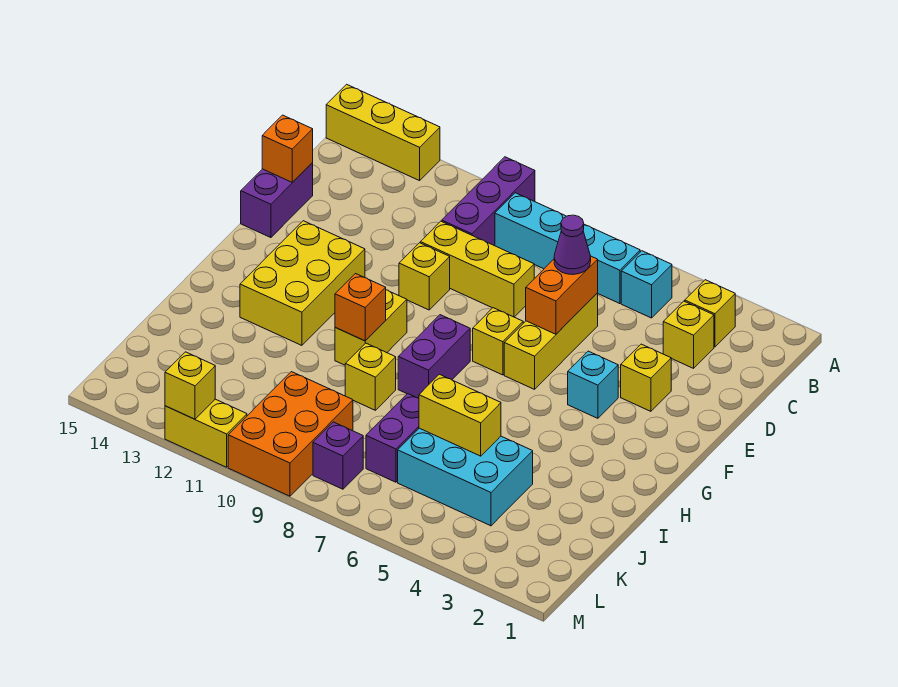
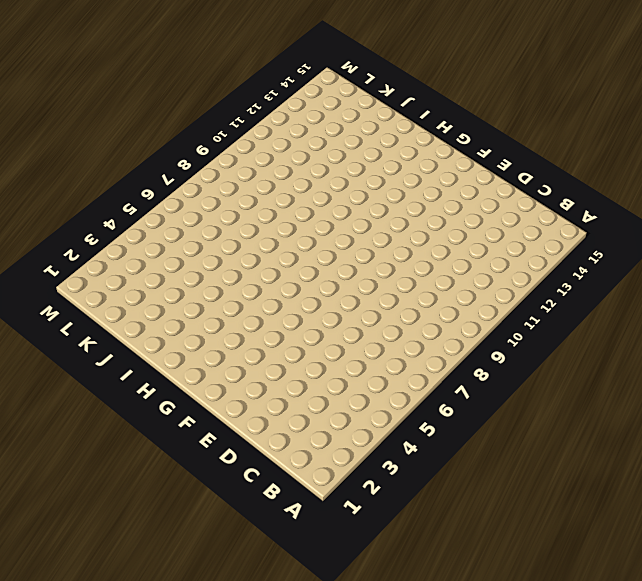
none -> purple brick A10:C10 level 1
none -> yellow brick A13:A15 level 1
none -> yellow brick B3 level 1

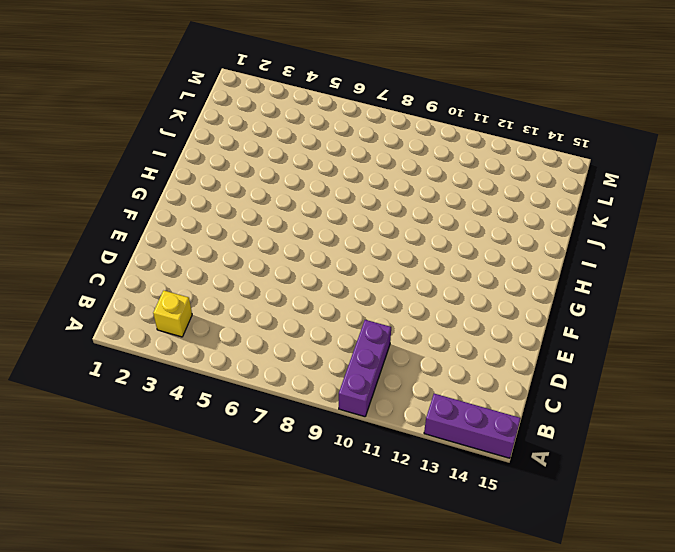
purple brick A13:A15 level 1 -> yellow brick A13:A15 level 1
none -> cyan brick B5 level 1
none -> cyan brick B6:B9 level 1
none -> yellow brick C3 level 1

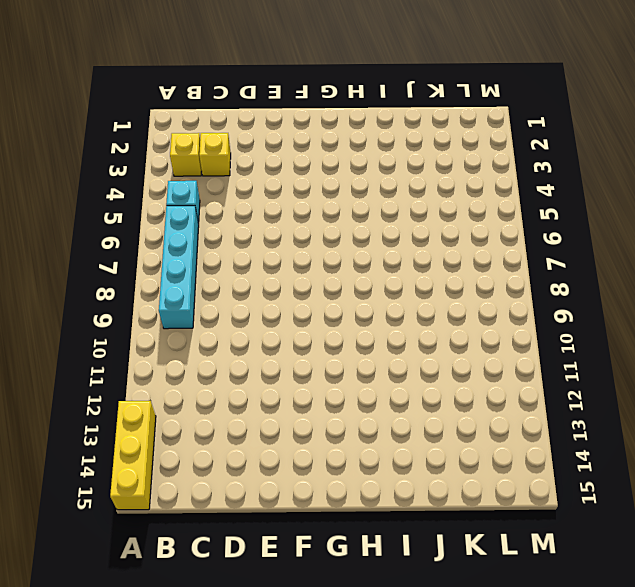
none -> purple brick A10:C10 level 1
none -> yellow brick D6:F6 level 1
none -> yellow brick D8:D10 level 1

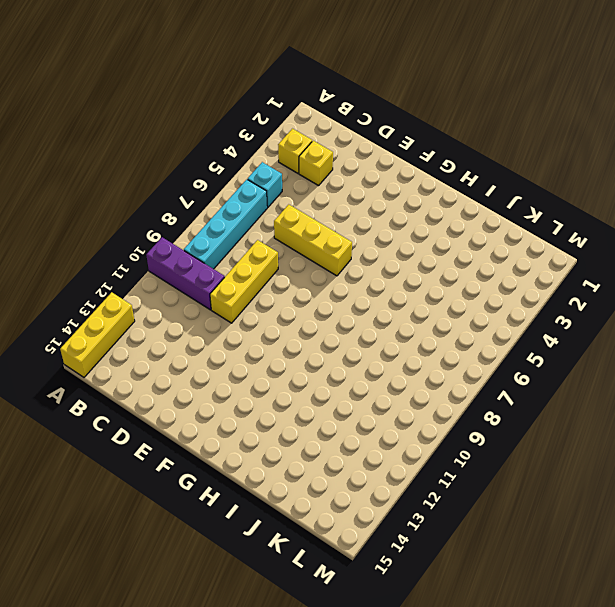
none -> purple brick D15:E15 level 1
none -> yellow brick E3 level 1
none -> yellow brick E10 level 1

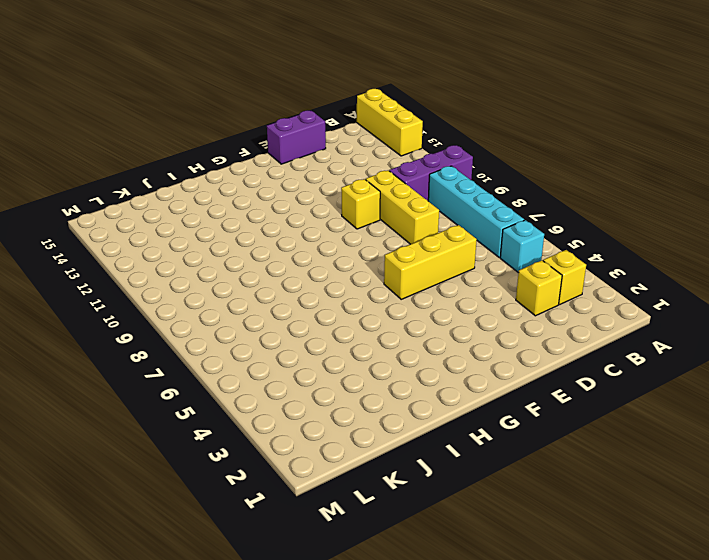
none -> yellow brick E3 level 1
none -> cyan brick F4 level 1
none -> yellow brick F7 level 1

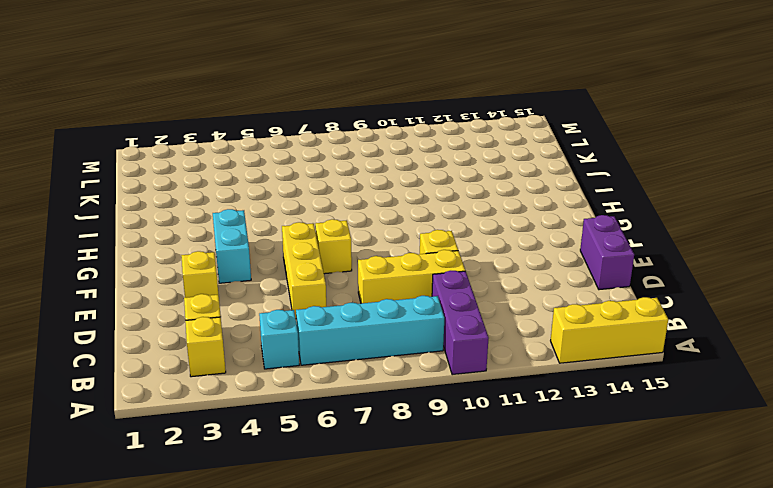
cyan brick F4:G4 level 1 -> cyan brick F4 level 1
none -> yellow brick F12:H13 level 1
none -> purple brick G8:H8 level 1
none -> yellow brick G10:H10 level 1

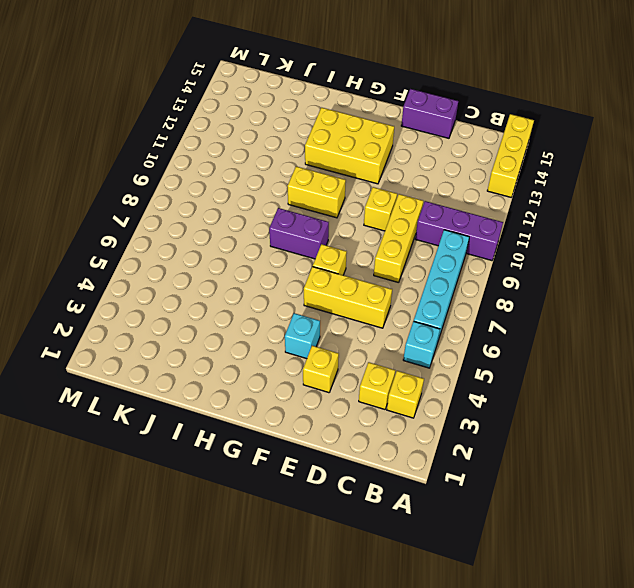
none -> yellow brick I9 level 1
none -> cyan brick J4:K6 level 1
none -> purple brick J7:K7 level 1

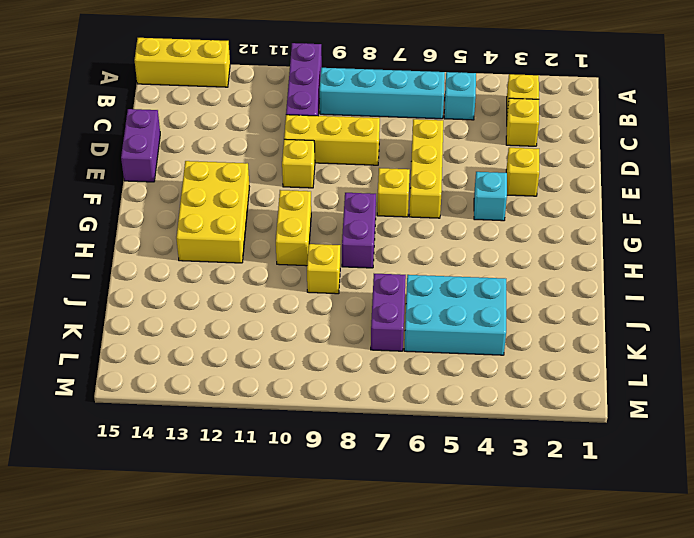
none -> orange brick K9:M10 level 1
none -> purple brick L8 level 1
none -> yellow brick M11:M12 level 1

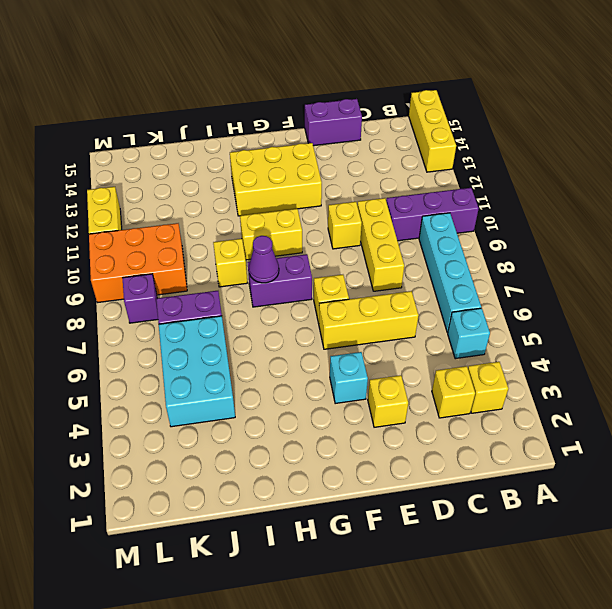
purple cone H8 level 2 -> purple cone D6 level 3
none -> orange brick D6:E6 level 2
none -> orange brick D15 level 2
none -> orange brick H10 level 2

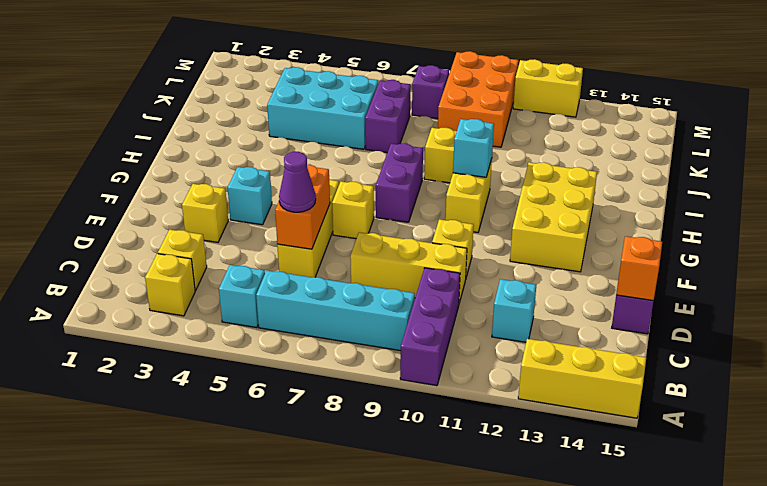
cyan brick C12 level 1 -> none
cyan brick H10 level 2 -> orange brick H10 level 2
none -> yellow brick J5:J6 level 2
none -> yellow brick M12 level 2

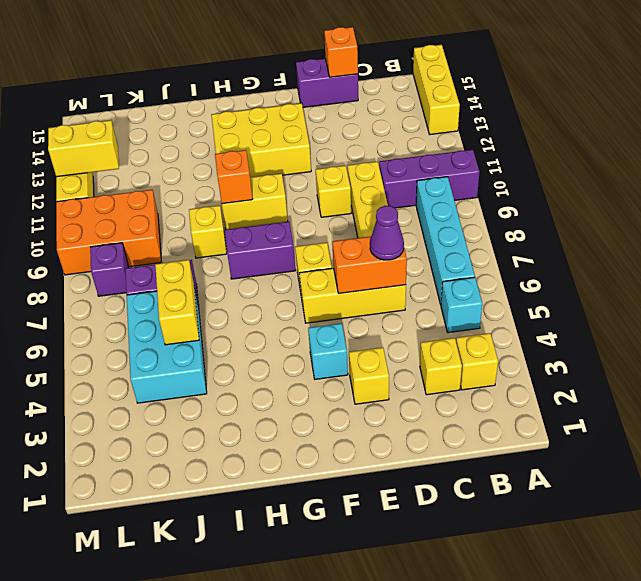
yellow brick L12:M12 level 2 -> yellow brick M12 level 2

